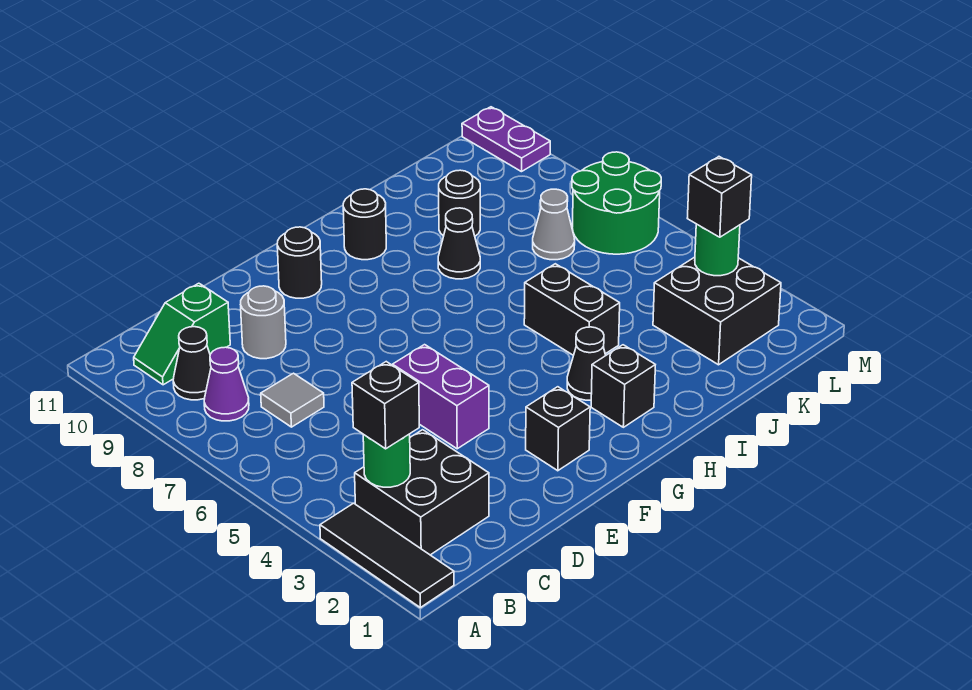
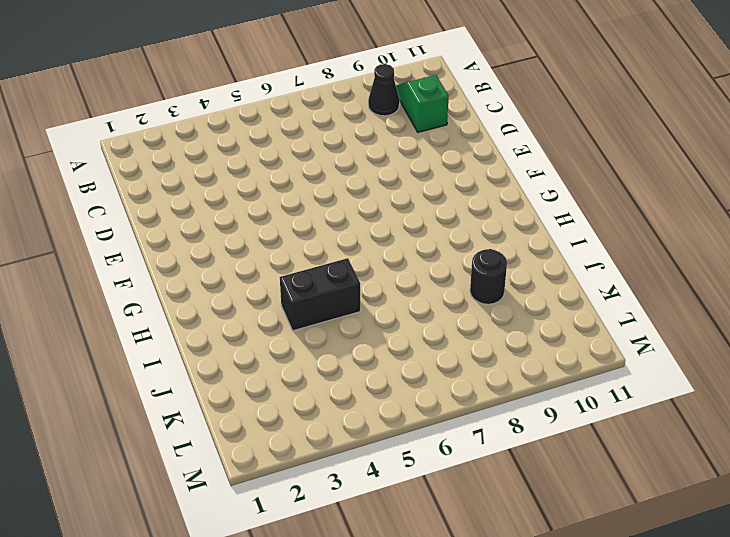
none -> black tile A1:A3 level 1
none -> black brick B2:C3 level 1
none -> purple cone B8 level 1

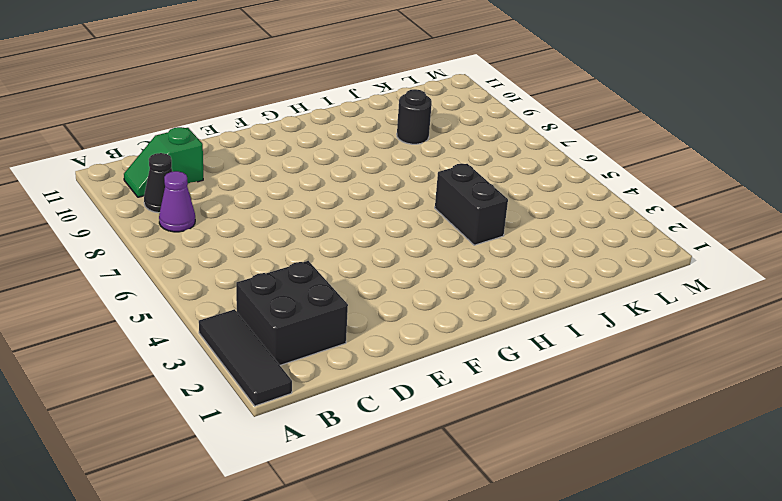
none -> grey tile C7 level 1
none -> grey round brick D9 level 1
none -> purple brick E4:E5 level 1

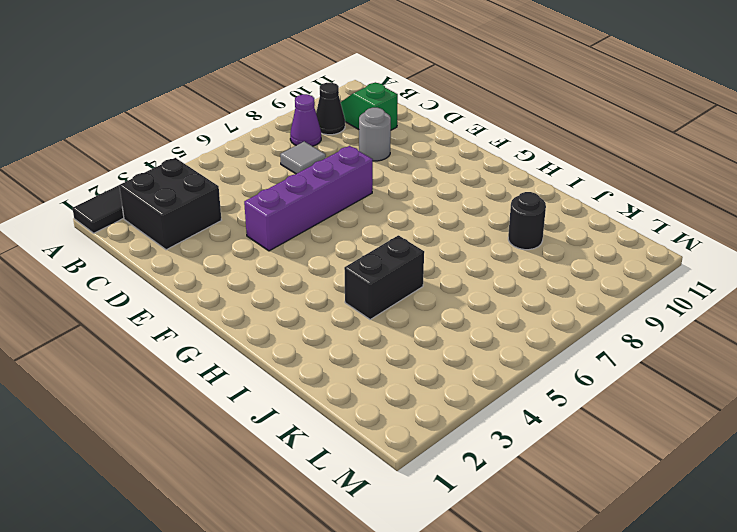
purple brick E4:E7 level 1 -> purple brick E4:E5 level 1
none -> black brick F2 level 1
none -> black round brick F10 level 1
none -> black brick H2 level 1

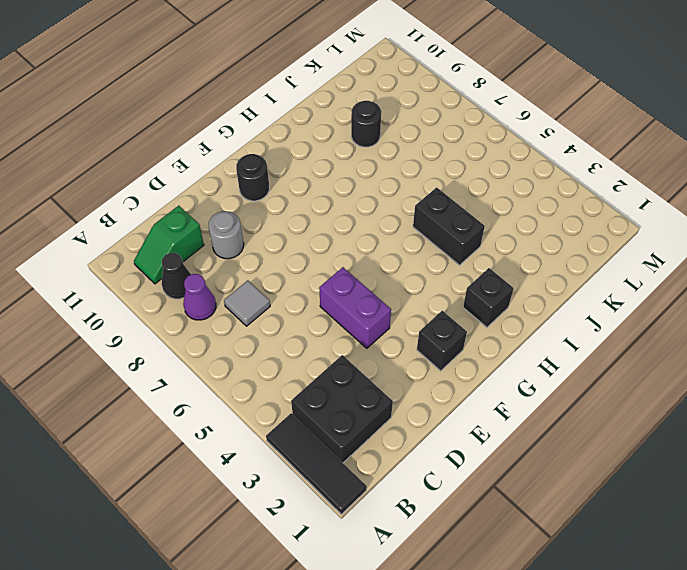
none -> black cone H3 level 1
none -> black round brick H10 level 1
none -> black cone I8 level 1

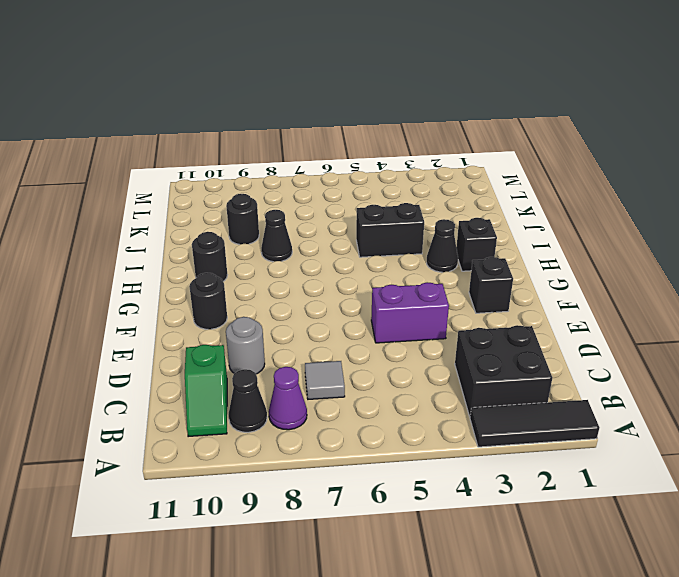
none -> black brick K2:L3 level 1
none -> grey cone K7 level 1
none -> green round brick L6:M7 level 1

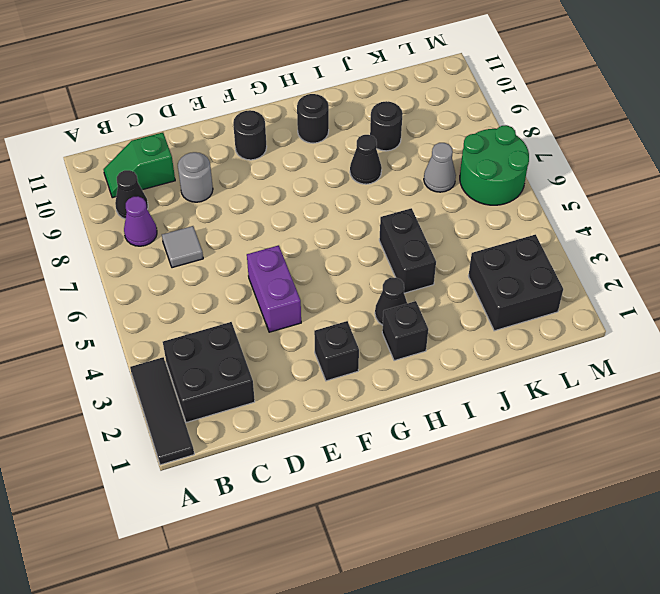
none -> purple plate M10:M11 level 1
none -> green round brick B3 level 2
none -> green round brick L3 level 2

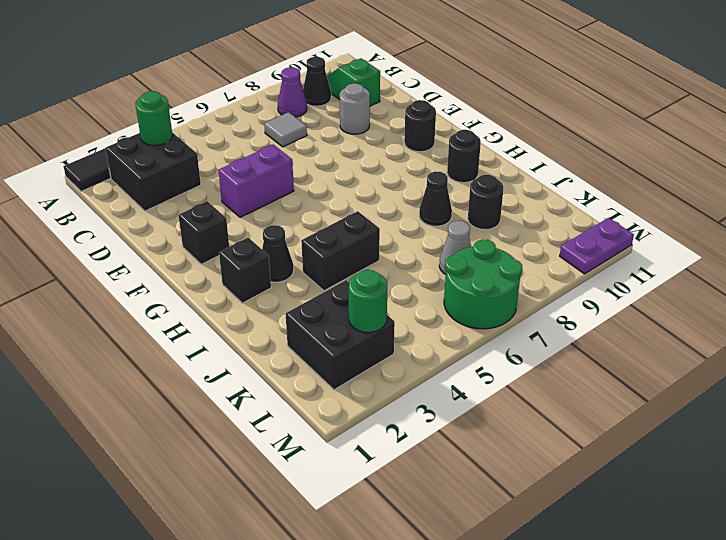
none -> black brick B3 level 3
none -> black brick L3 level 3

